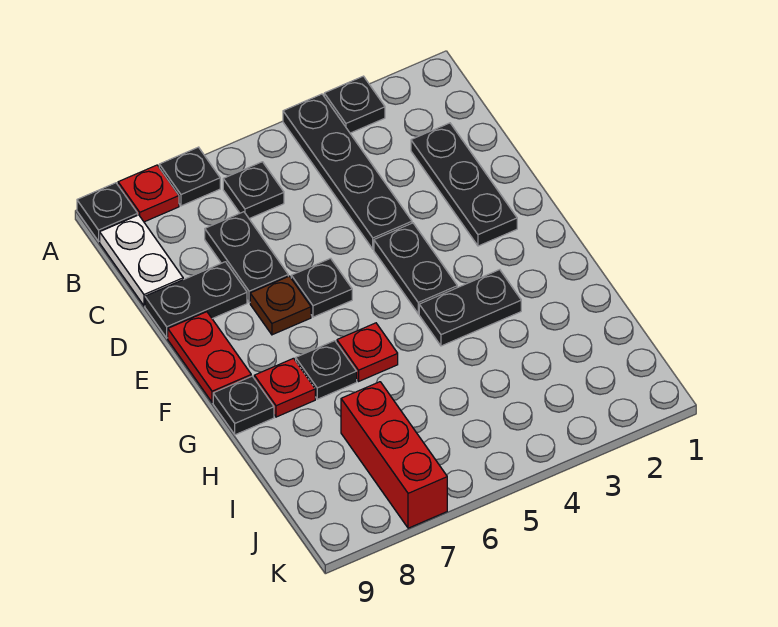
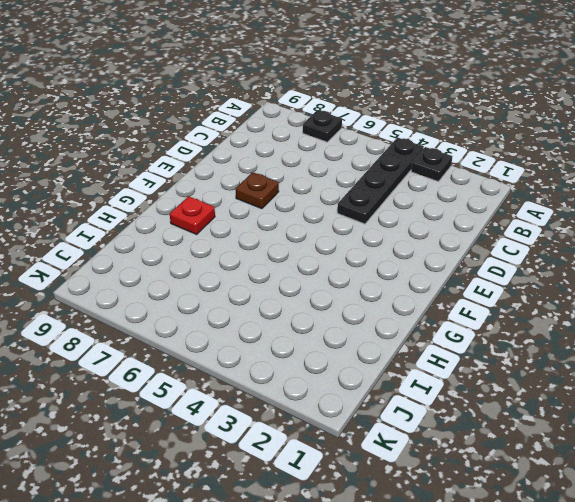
none -> red plate A8 level 1
none -> black plate A9 level 1
none -> black plate B6 level 1

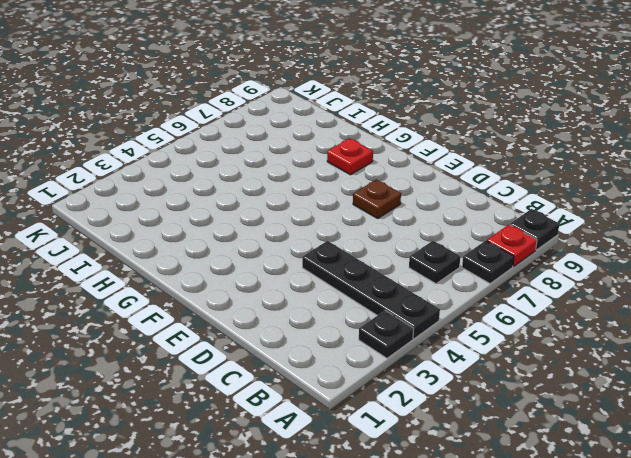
none -> white plate B9:C9 level 1
none -> black plate C2:E2 level 1
none -> black plate C7:D7 level 1

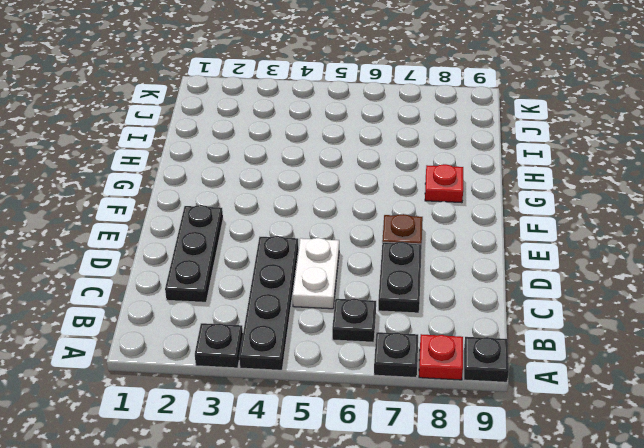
white plate C5:D5 level 1 -> white plate B9:C9 level 1
none -> black plate D8:D9 level 1
none -> black plate E4:F4 level 1
none -> black plate E6 level 1

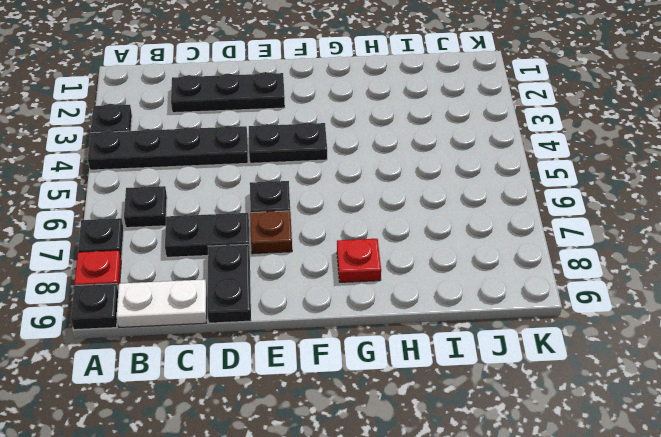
none -> red plate E9:F9 level 1
none -> black plate G3:G4 level 1
none -> red plate G6 level 1

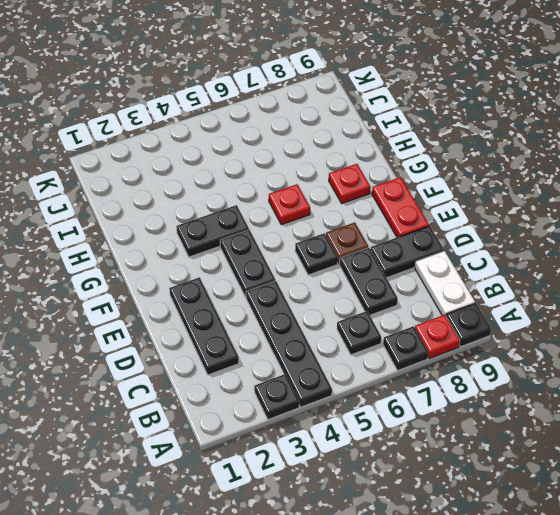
none -> black plate G7 level 1
none -> black plate G9 level 1
none -> red brick I7:K7 level 1

